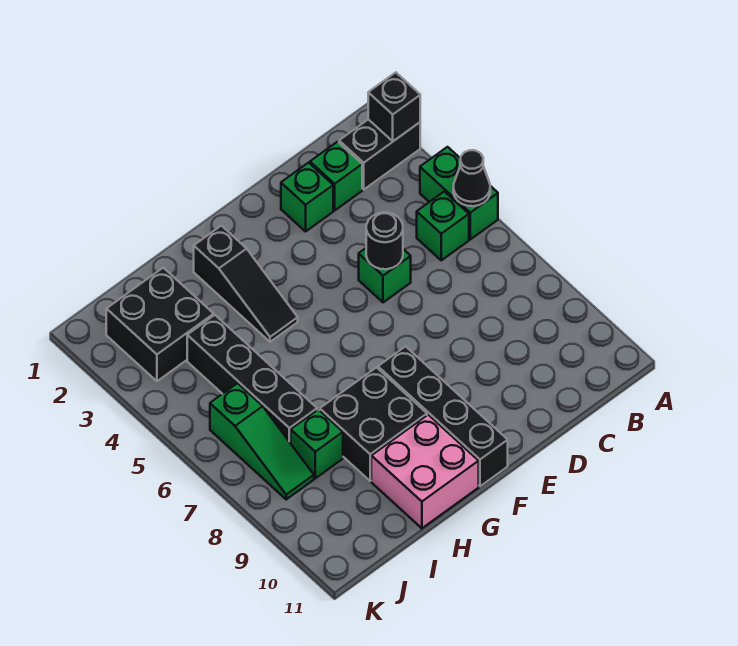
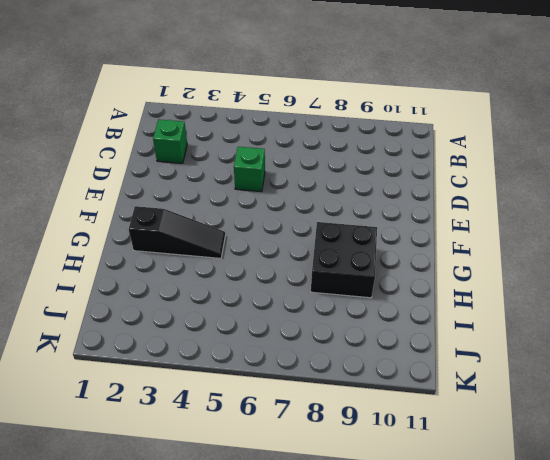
none -> black brick A2:B2 level 1
none -> green brick A4:A5 level 1
none -> green brick B5 level 1

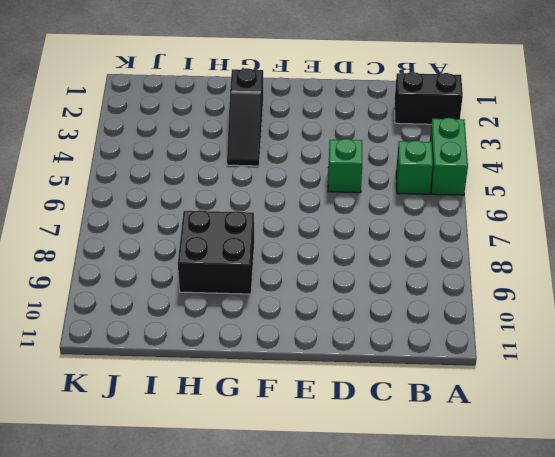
none -> green brick C2 level 1
none -> green brick D2 level 1
none -> black brick F8:F11 level 1

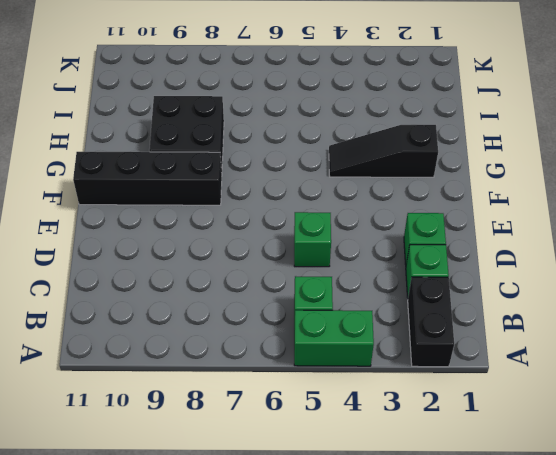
none -> pink brick G10:H11 level 1
none -> black brick I2:J3 level 1
none -> black brick I4:I7 level 1

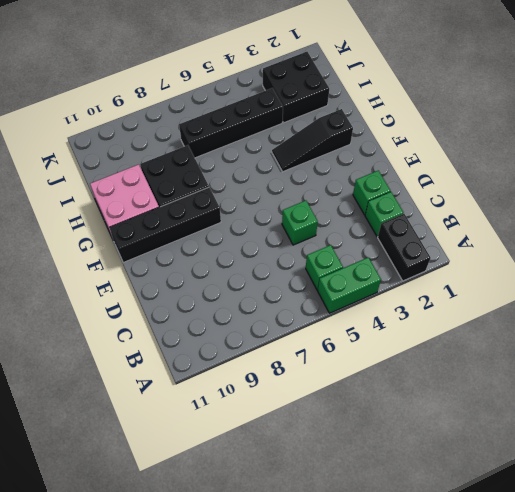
none -> green brick I8 level 1
none -> green slope J6:J8 level 1 top 6
none -> black brick A2 level 2

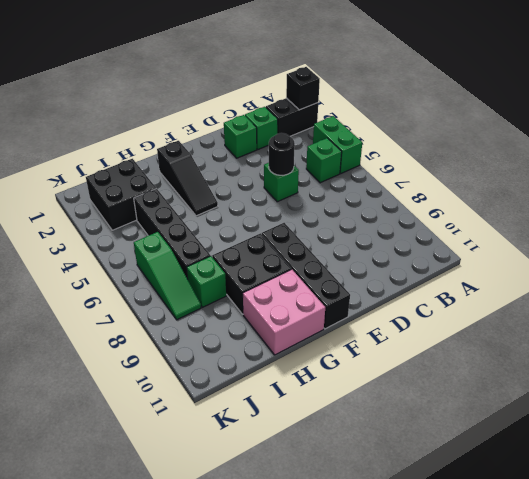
none -> black cone A5 level 2

